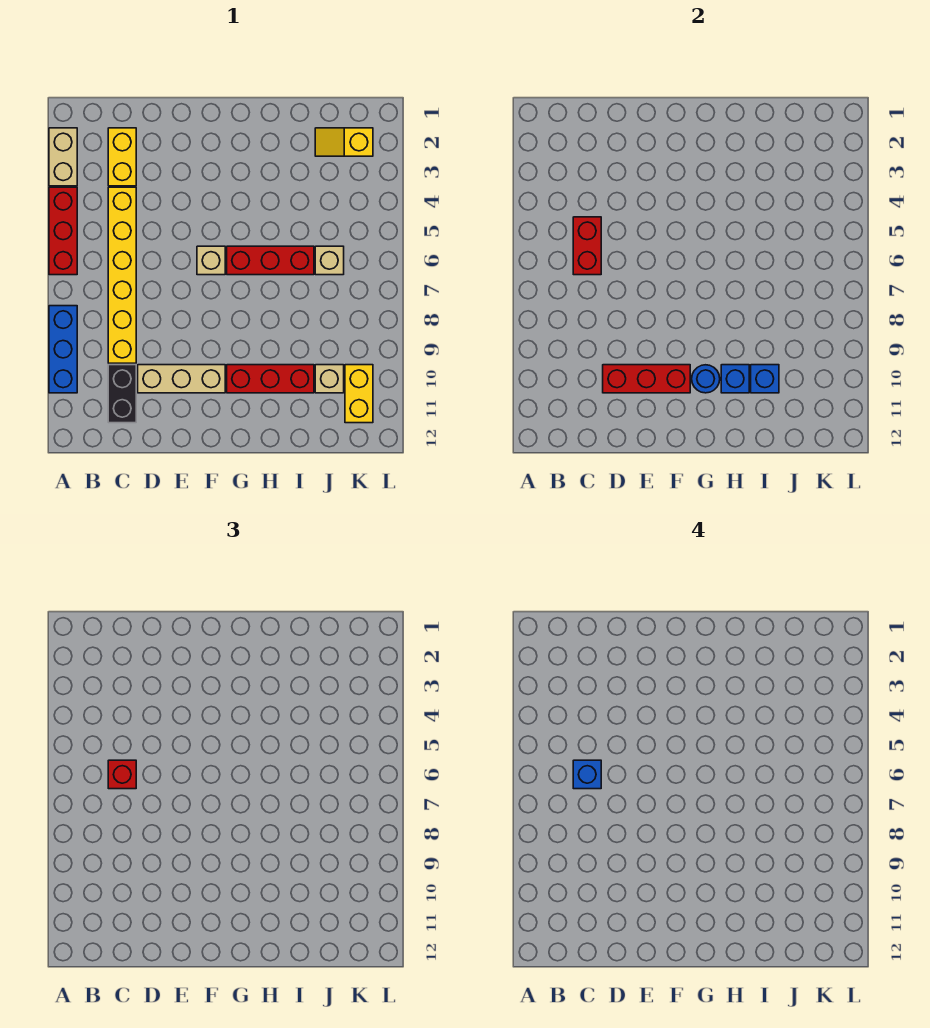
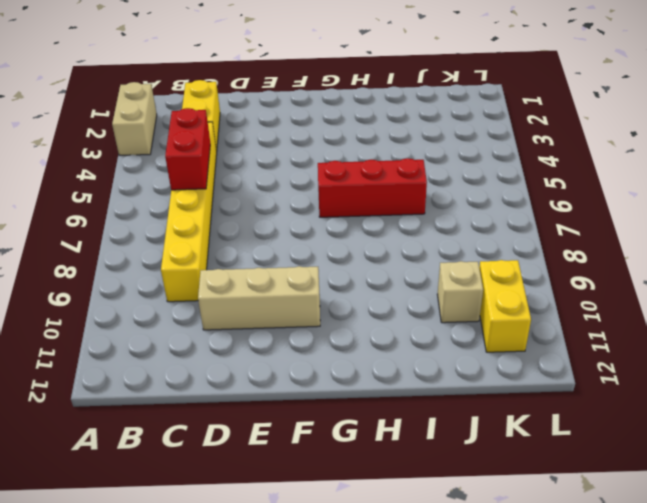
none -> red brick A4:A6 level 1
none -> blue brick A8:A10 level 1
none -> black brick C10:C11 level 1

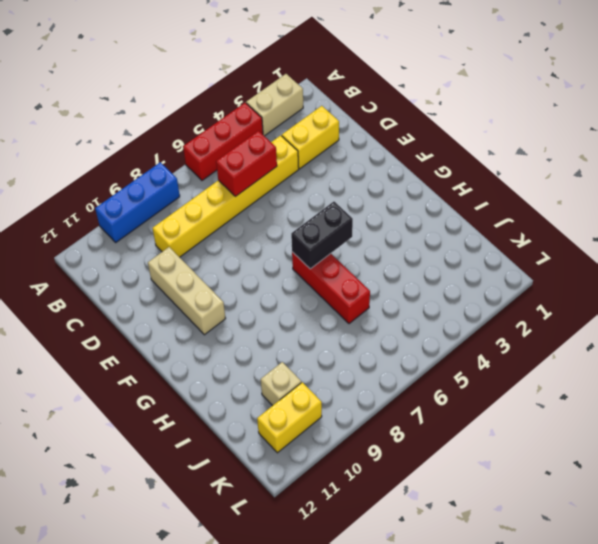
black brick G5:G6 level 2 -> black brick C10:C11 level 1
none -> tan brick F6 level 1
none -> red brick G10:I10 level 1
none -> yellow slope J2:K2 level 1 top K

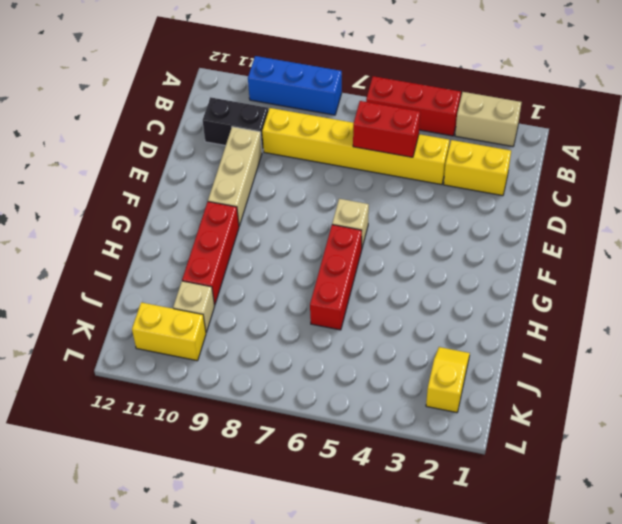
none -> tan brick J6 level 1
none -> red brick D10:F10 level 2
none -> blue round brick G10 level 2

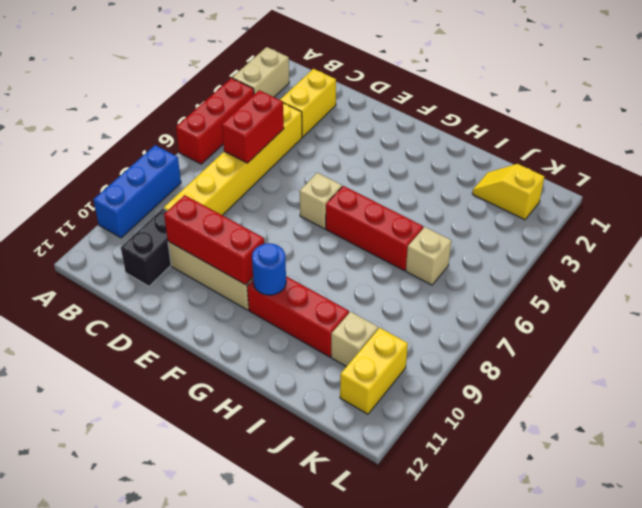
none -> blue brick H10 level 2
none -> blue brick I10 level 2
none -> red brick C6 level 3

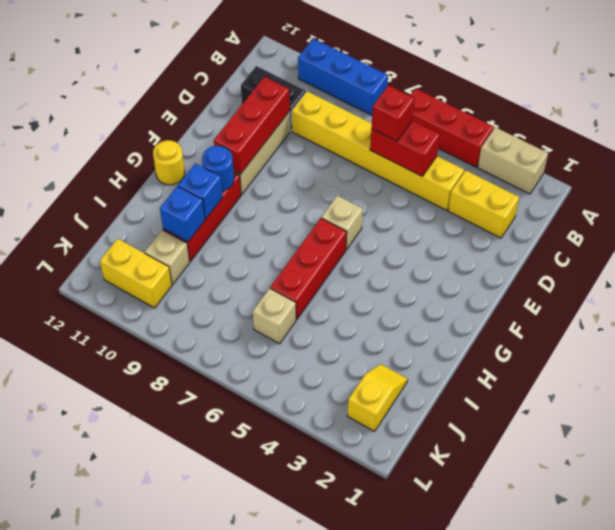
yellow round brick G12 level 1 -> none
none -> blue brick C6 level 4

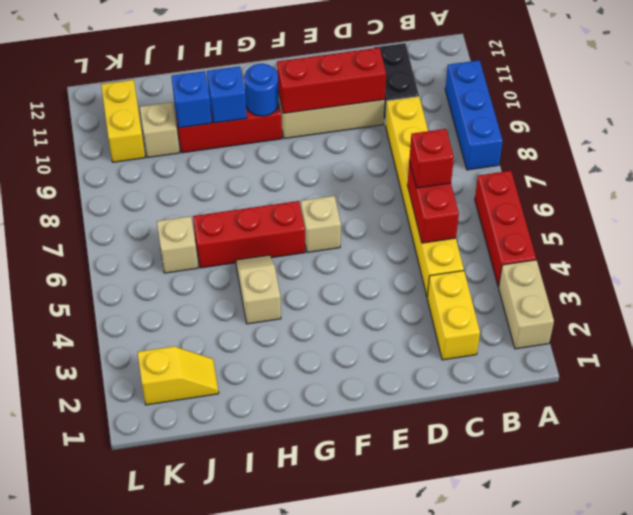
tan slope H4:H5 level 1 top 4 -> none
none -> blue brick C6 level 4

